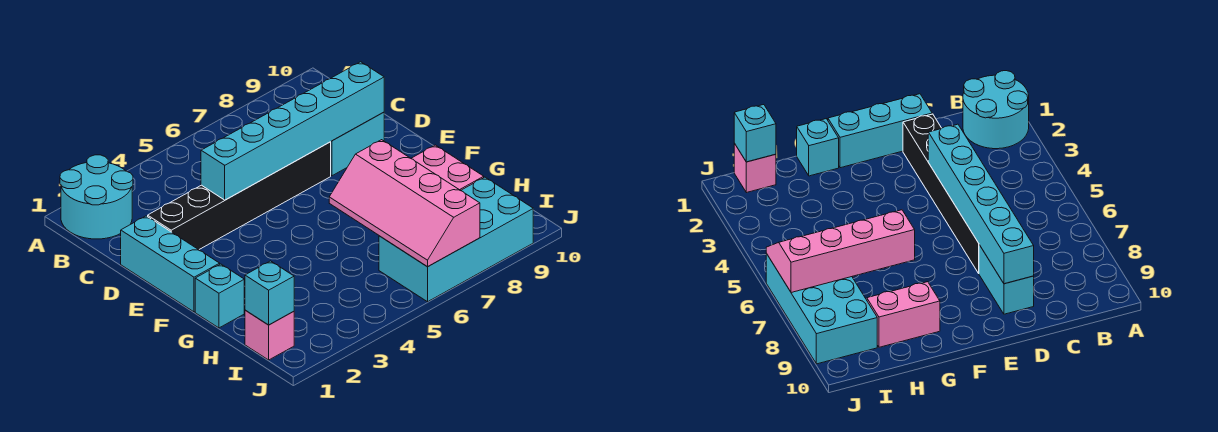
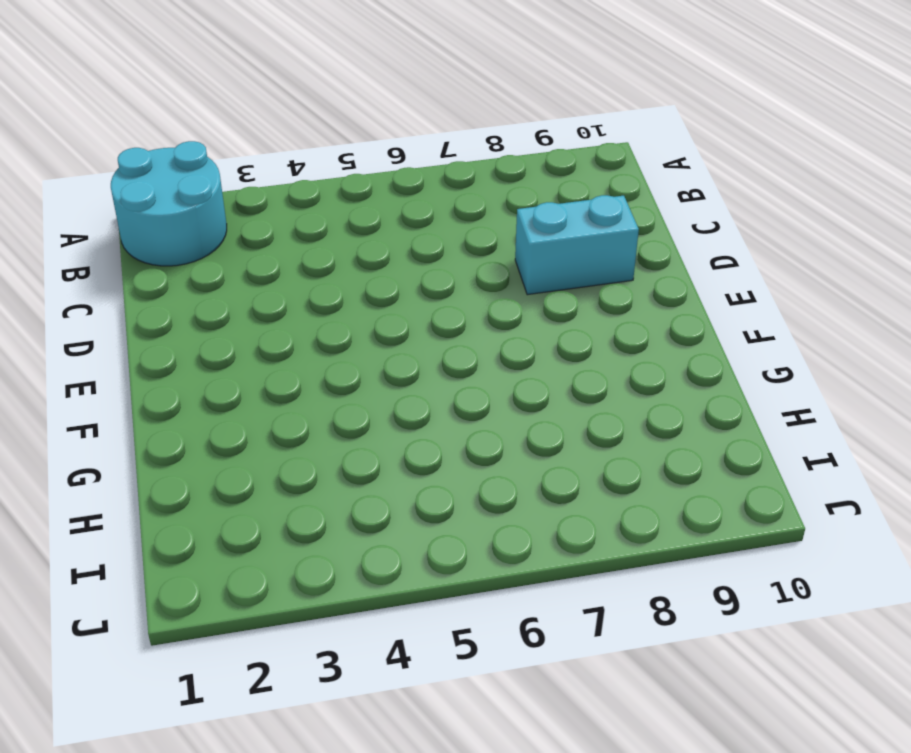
none -> cyan brick D1:F1 level 1
none -> black brick D2:D7 level 1

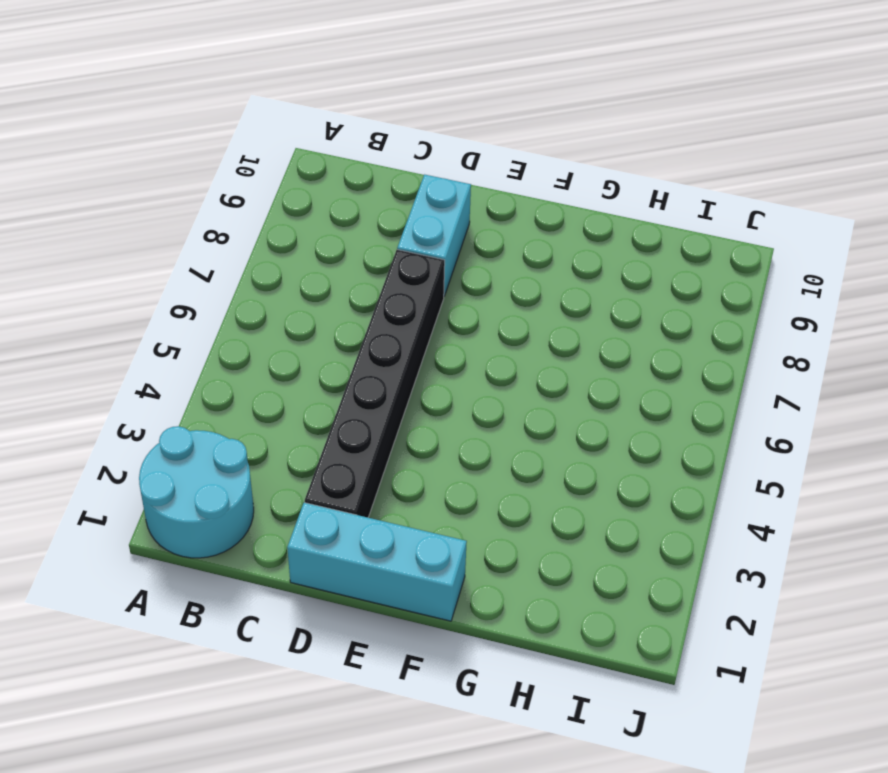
none -> cyan brick G1 level 1
none -> pink brick G9:H9 level 1

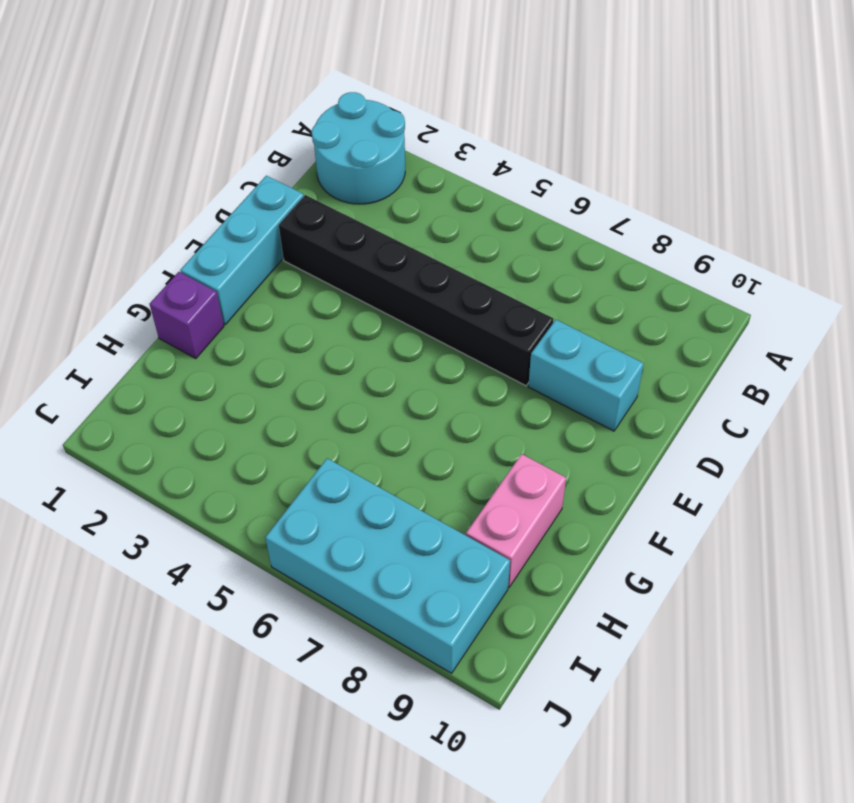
purple brick G1 level 1 -> cyan brick G1 level 1
none -> pink brick I1 level 1
none -> cyan brick D4:D9 level 2

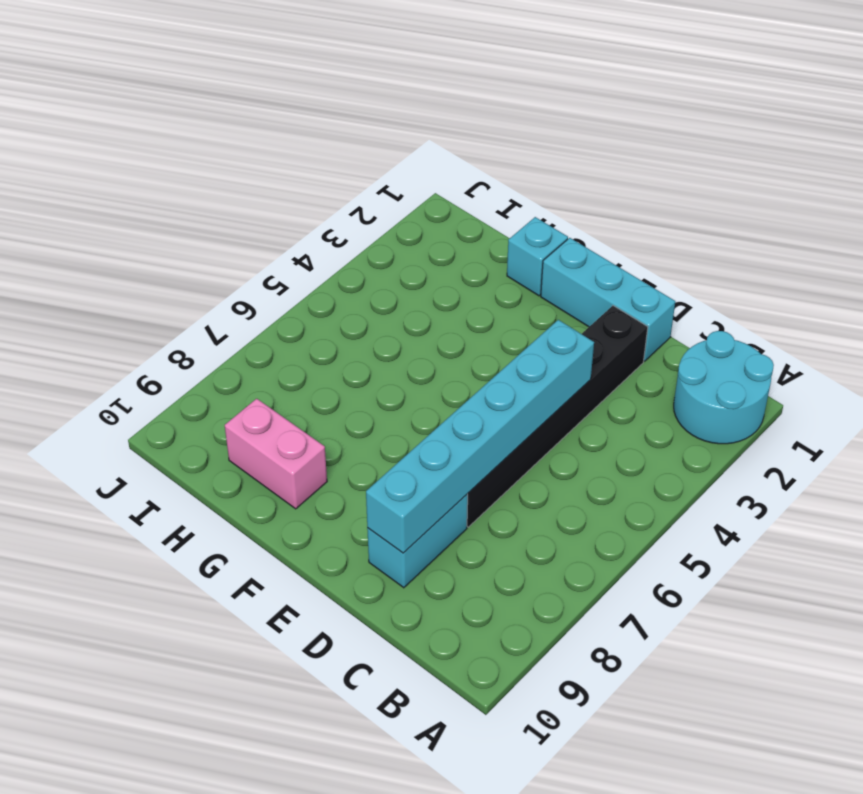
none -> pink brick I1 level 1
none -> cyan brick I6:J9 level 1

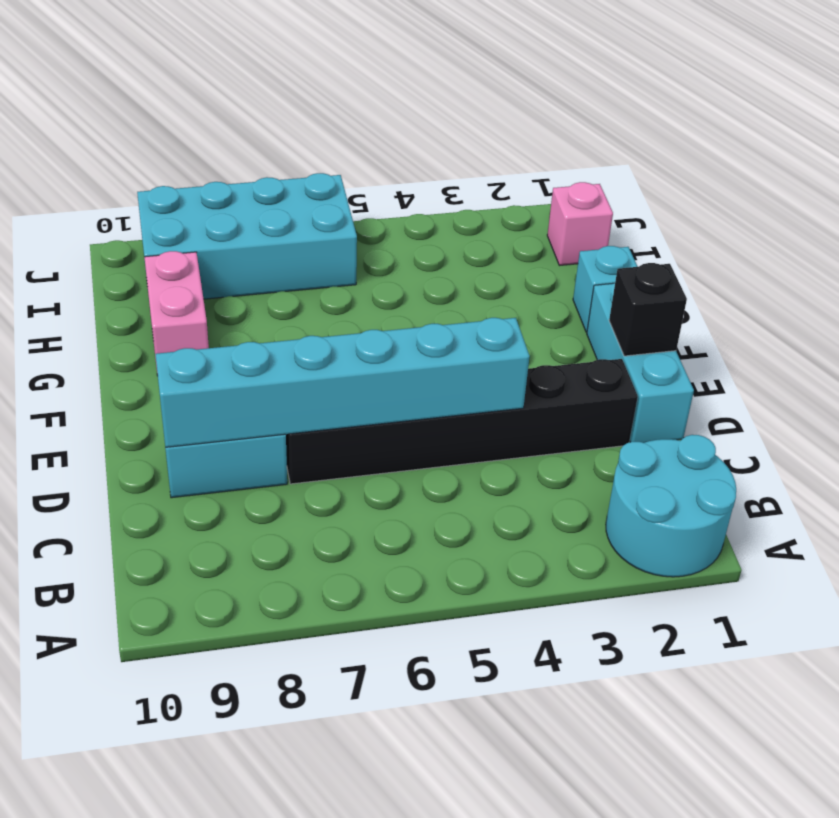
black brick E1 level 2 -> none
none -> pink slope G6:J7 level 2 top 7
none -> cyan brick I1 level 2

